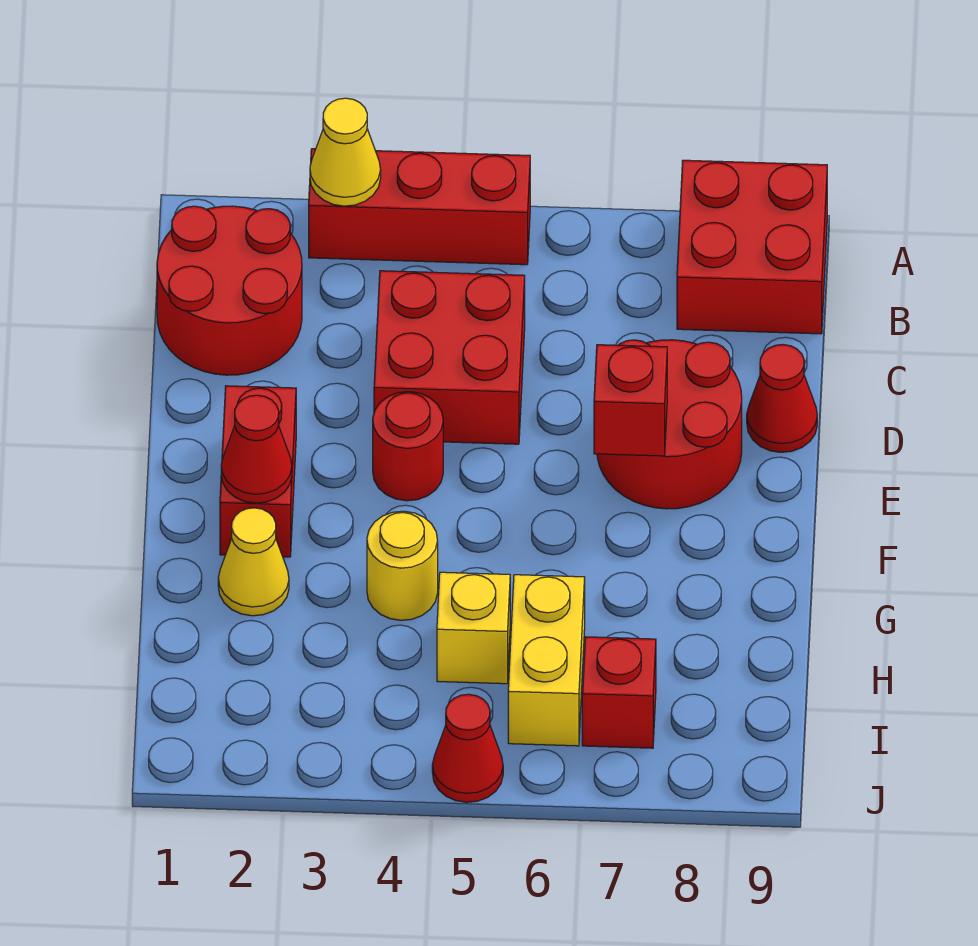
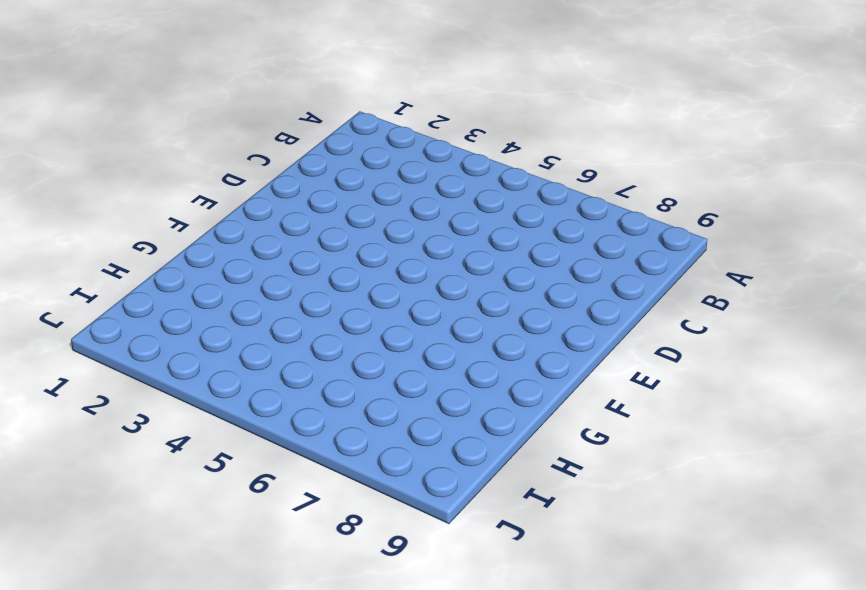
none -> red brick A3:A5 level 1
none -> red brick A8:B9 level 1
none -> red round brick B1:C2 level 1

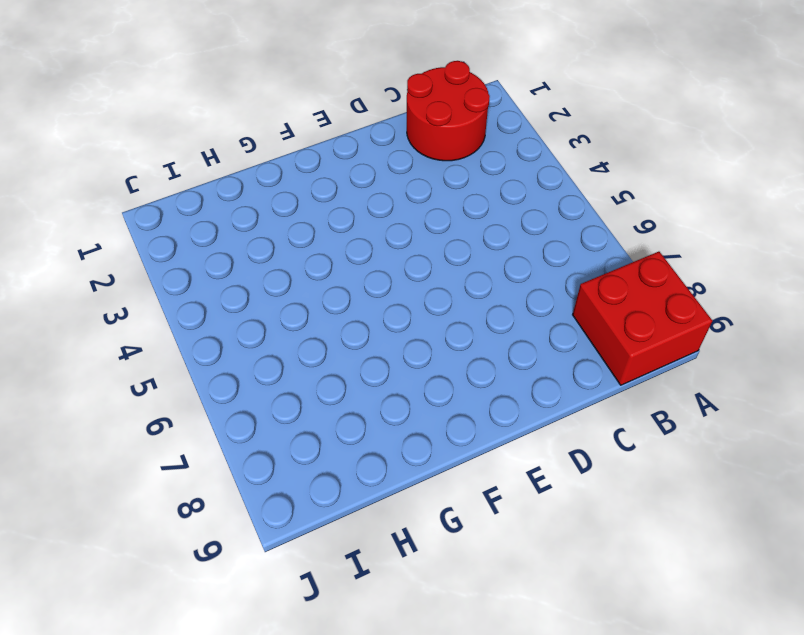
none -> red brick A3:A5 level 1
none -> red brick C4:D5 level 1
none -> red round brick D7:E8 level 1

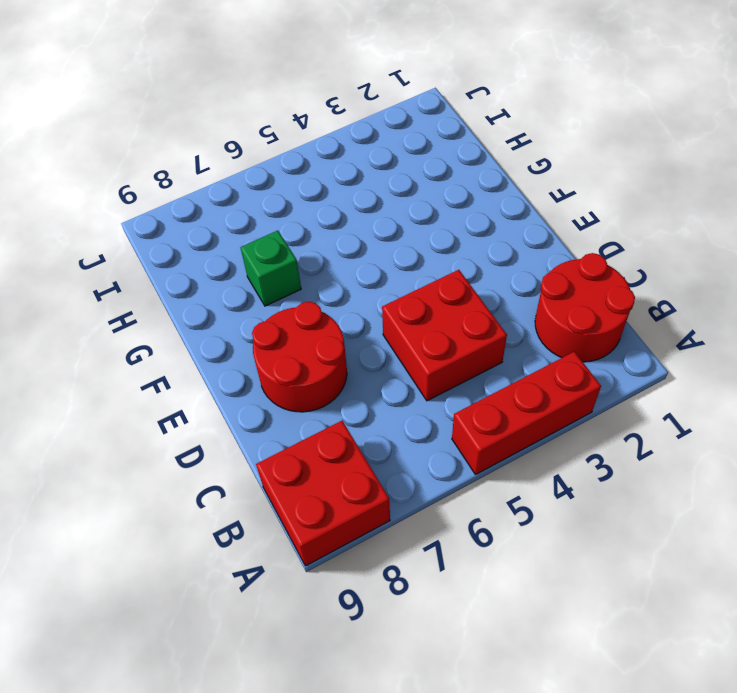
green brick G7 level 1 -> none
none -> red cone D9 level 1
none -> red brick E2:F2 level 1
none -> red round brick E4 level 1

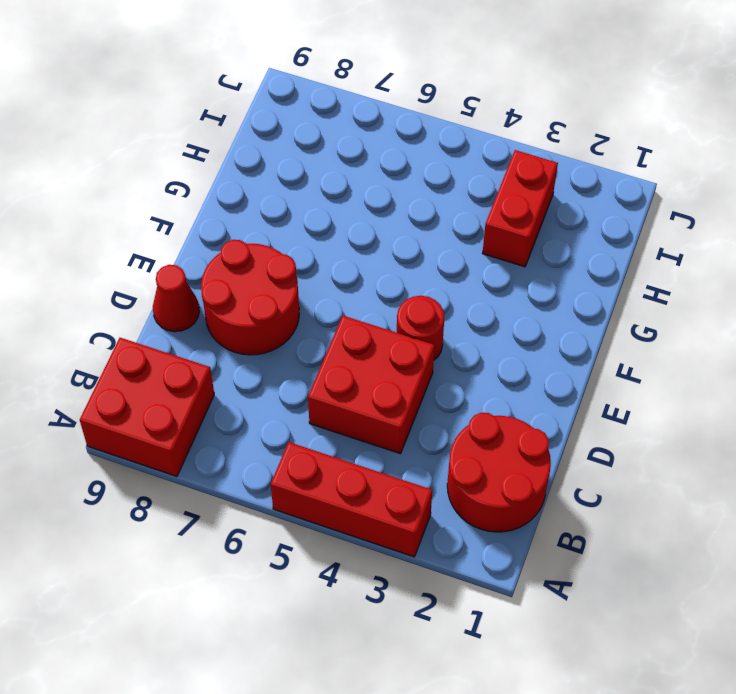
red brick H3:I3 level 1 -> red brick E2:F2 level 1
none -> yellow cone G2 level 1
none -> yellow round brick G4 level 1
none -> yellow brick H5 level 1

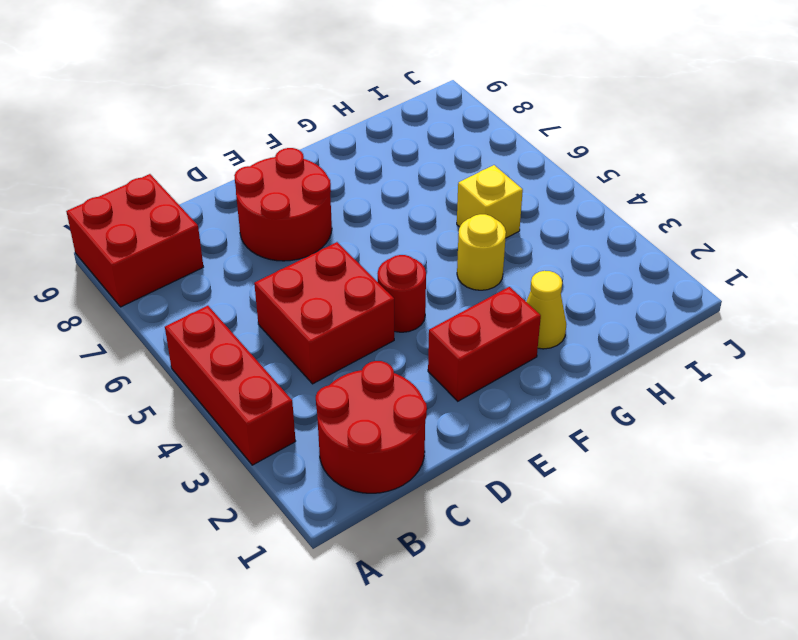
none -> red cone D9 level 1
none -> yellow brick H6:I6 level 1
none -> red brick I7 level 1

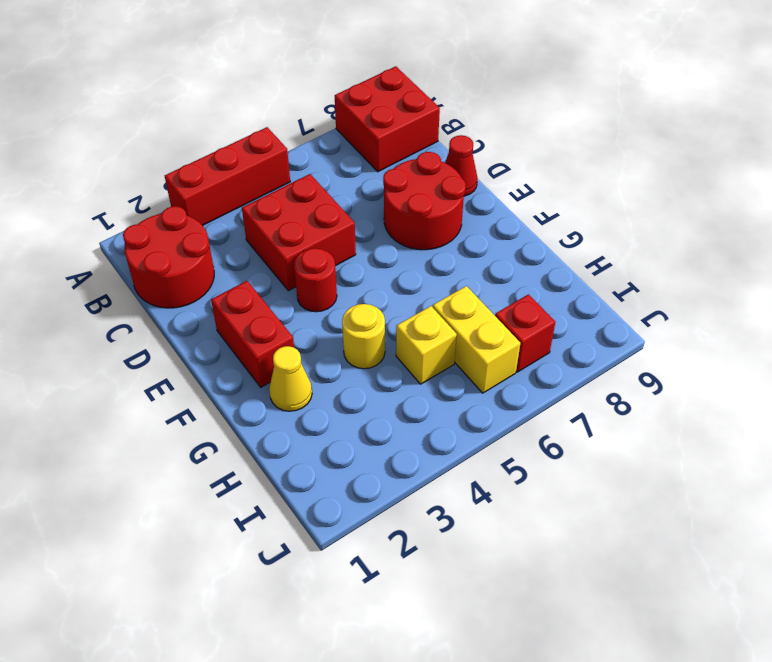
none -> red cone J5 level 1
none -> yellow cone A3 level 2
none -> red brick E7 level 2

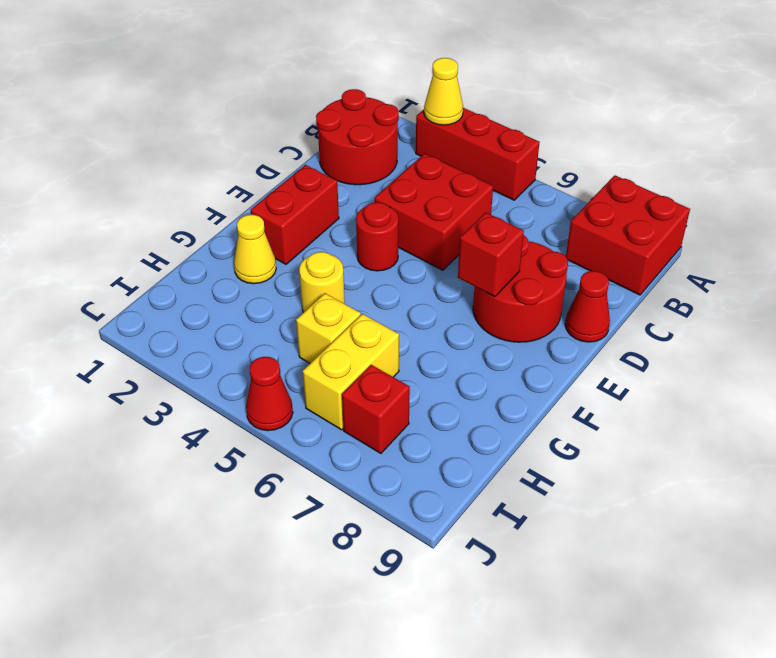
none -> red cone F2 level 2

